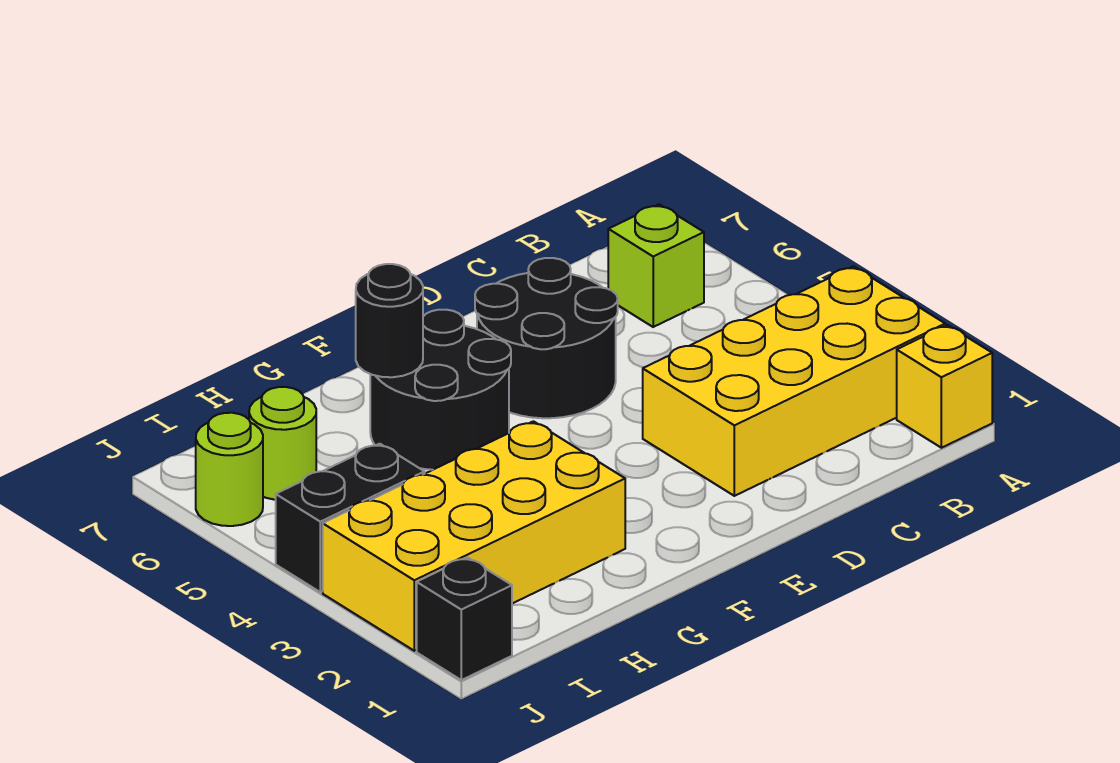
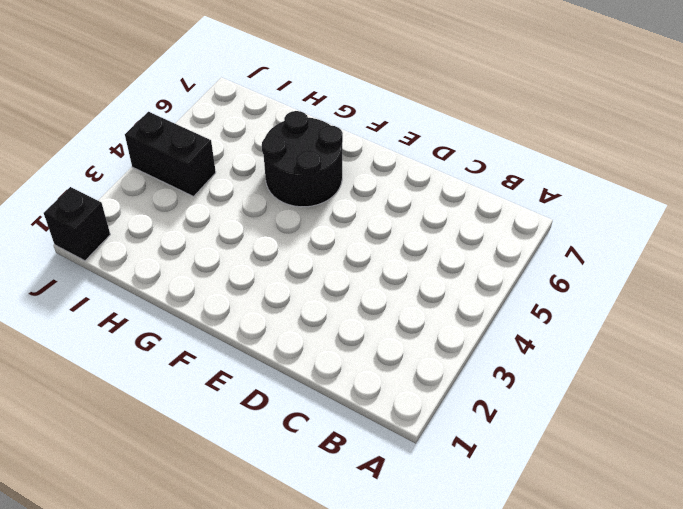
none -> yellow brick A1 level 1
none -> yellow brick A2:D3 level 1

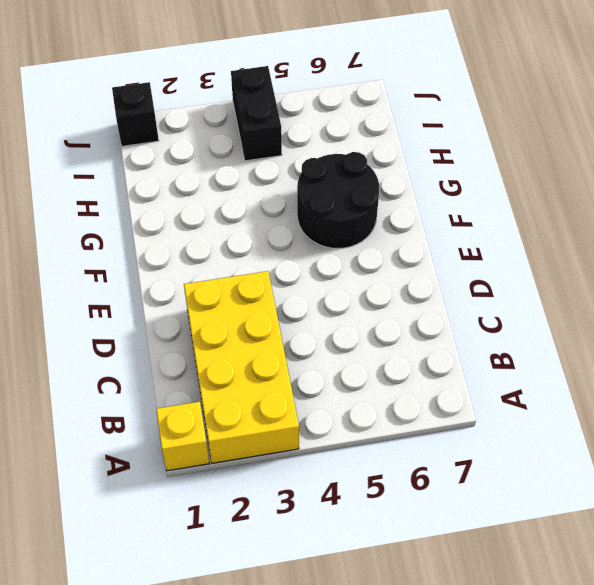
none -> lime brick B6 level 1
none -> black round brick D5:E6 level 1

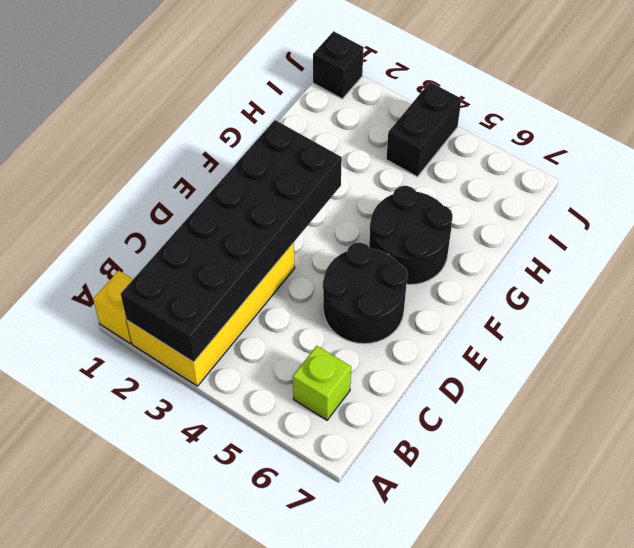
black brick A2:F3 level 2 -> none
none -> yellow brick G2:J3 level 1
none -> lime round brick I6 level 1

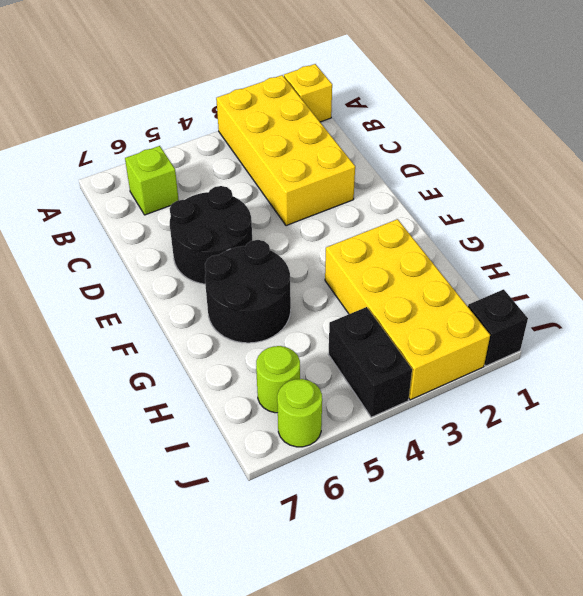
none -> black round brick G6 level 2

